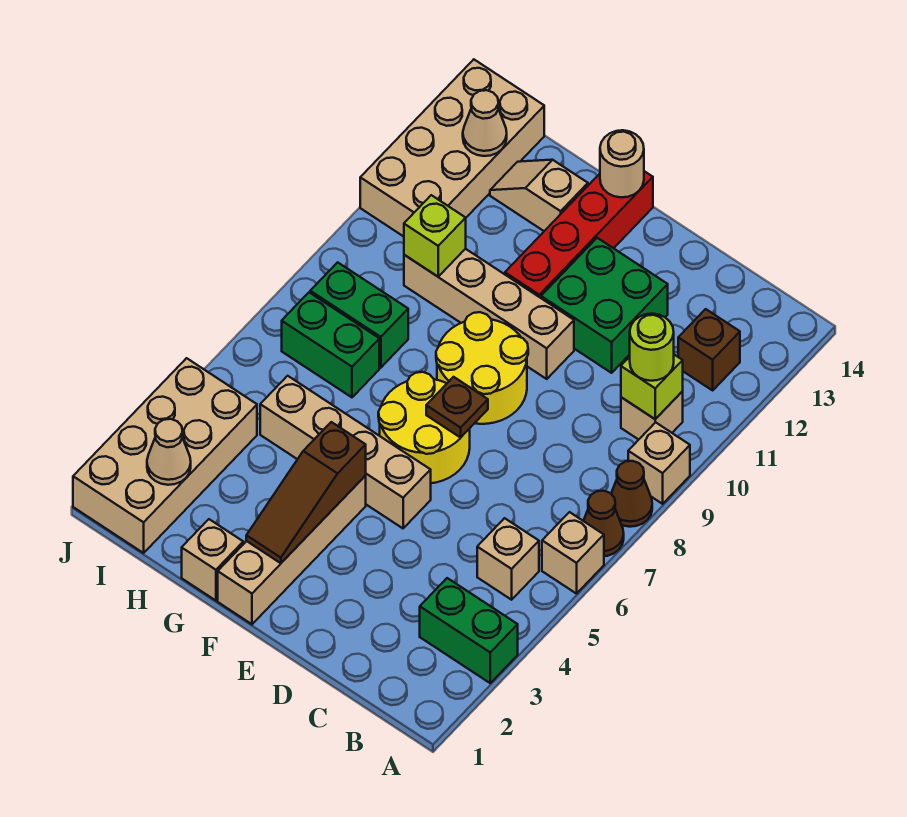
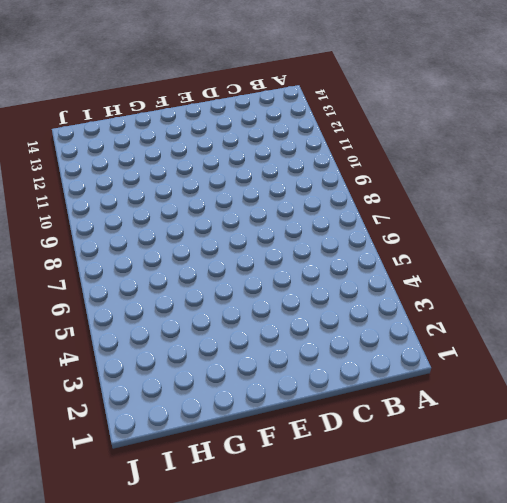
none -> green brick A3:B3 level 1
none -> tan brick A6 level 1
none -> brown cone A7 level 1

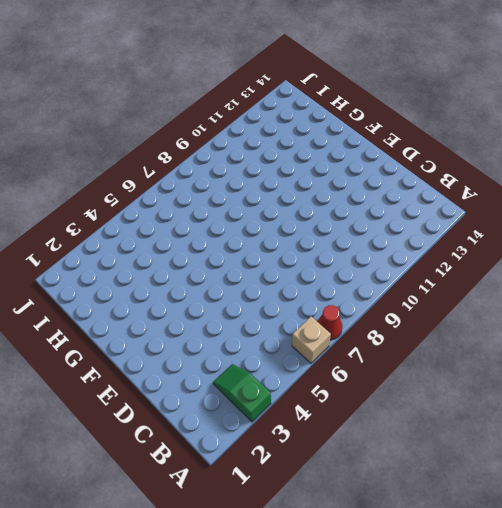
green slope A3:B3 level 1 top A -> green brick A3:B3 level 1
red cone A7 level 1 -> brown cone A7 level 1
none -> brown cone A8 level 1
none -> tan brick A9 level 1
none -> tan brick B5 level 1

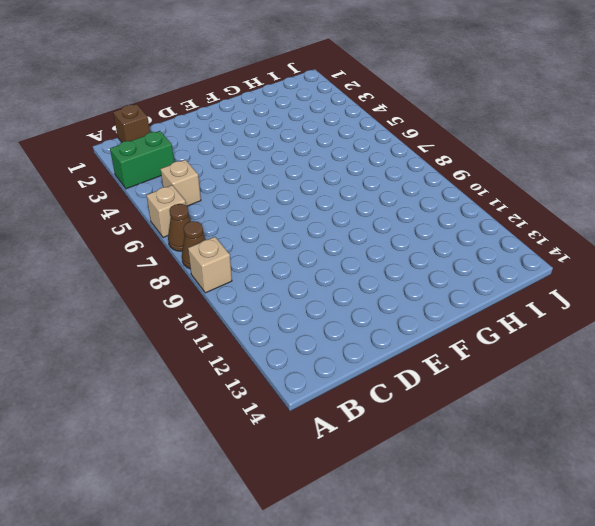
brown brick B1 level 1 -> brown brick B12 level 1
none -> tan brick B10 level 1
none -> green brick D11:E12 level 1
none -> tan brick E5:H5 level 1

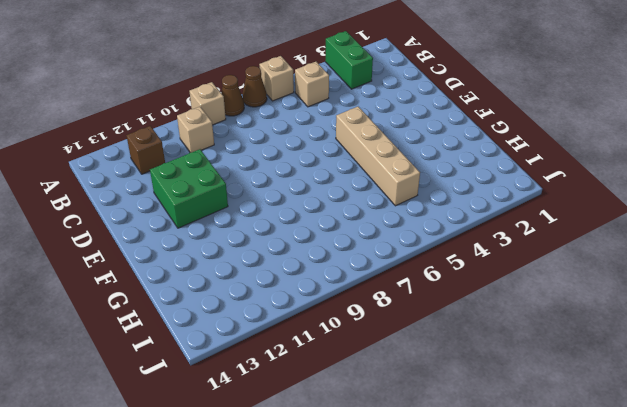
none -> yellow round brick E6:F7 level 1
none -> yellow round brick E8:F9 level 1
none -> tan brick E10:H10 level 1

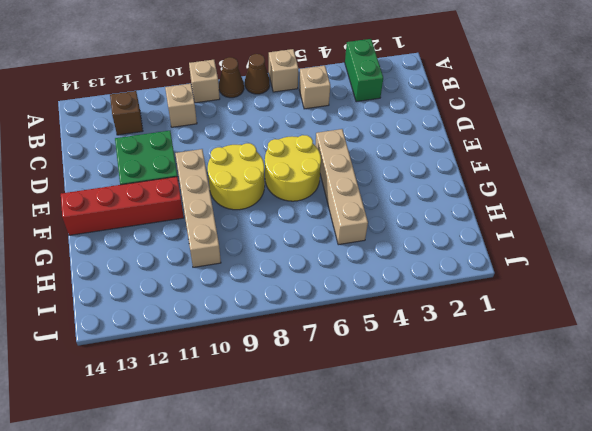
none -> tan brick F1:F4 level 1
none -> tan brick G1 level 1
none -> tan slope G13:H13 level 1 top G

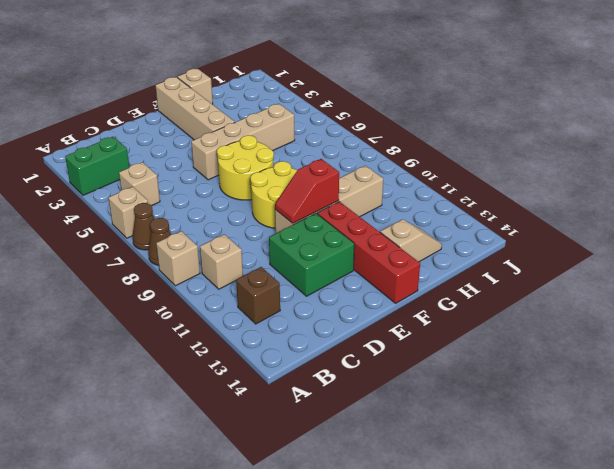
red slope E10:F10 level 2 top F -> none
none -> green brick H7:I7 level 1
none -> green brick H8:I8 level 1
none -> tan brick I1:J4 level 1

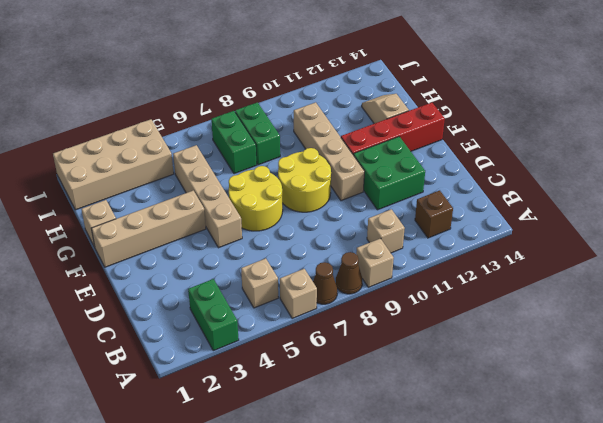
none -> tan brick I11:J14 level 1
none -> lime brick B10 level 2
none -> brown plate E7 level 2

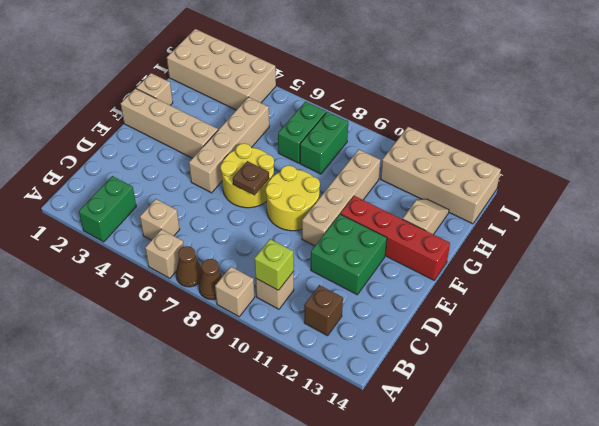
none -> brown slope F2:F4 level 2 top 4
none -> tan round brick F14 level 2
none -> lime brick H10 level 2

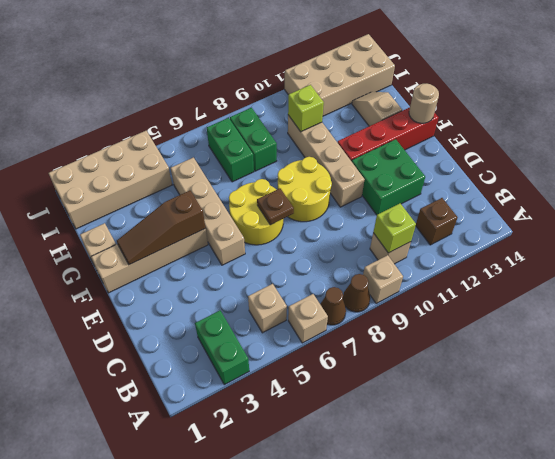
none -> tan cone I2 level 2
none -> tan cone I13 level 2
none -> lime round brick B10 level 3

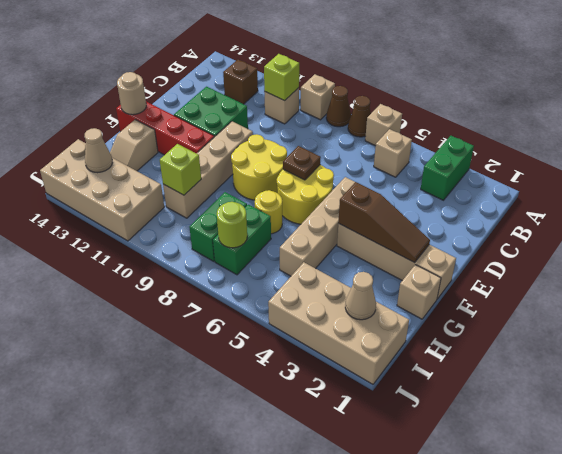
yellow round brick G7 level 1 -> none
lime round brick I7 level 2 -> lime round brick B10 level 3

